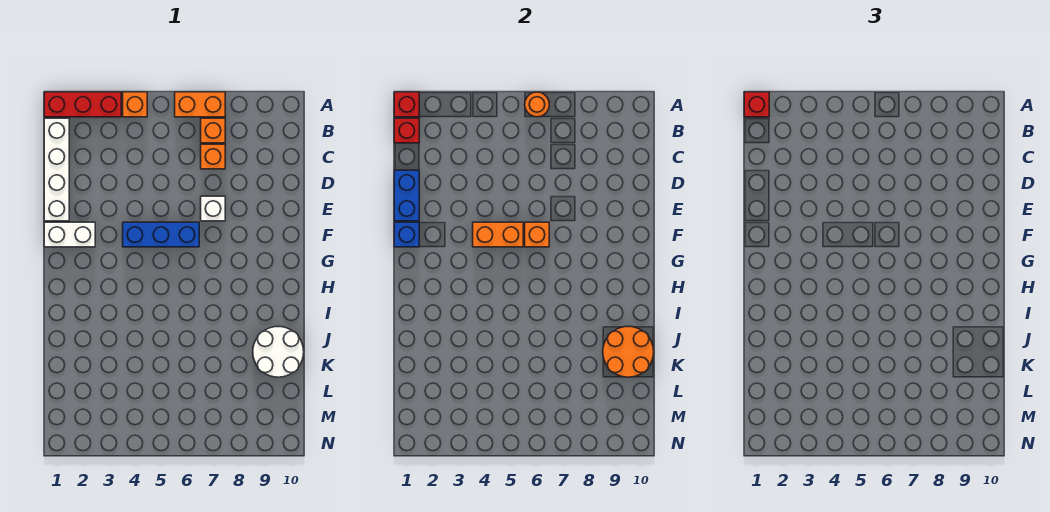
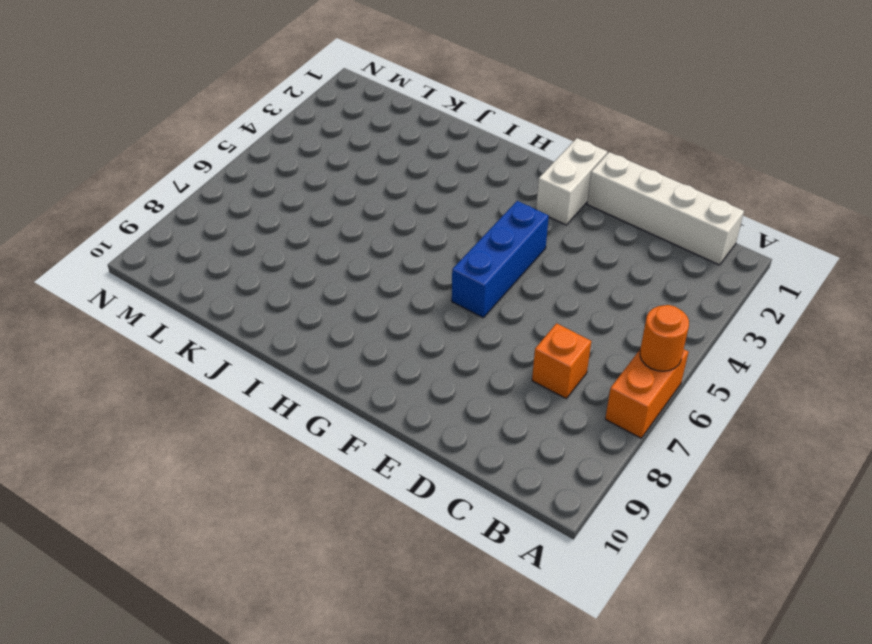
none -> red brick A1:A3 level 1
none -> orange brick A4 level 1
none -> orange brick B7 level 1

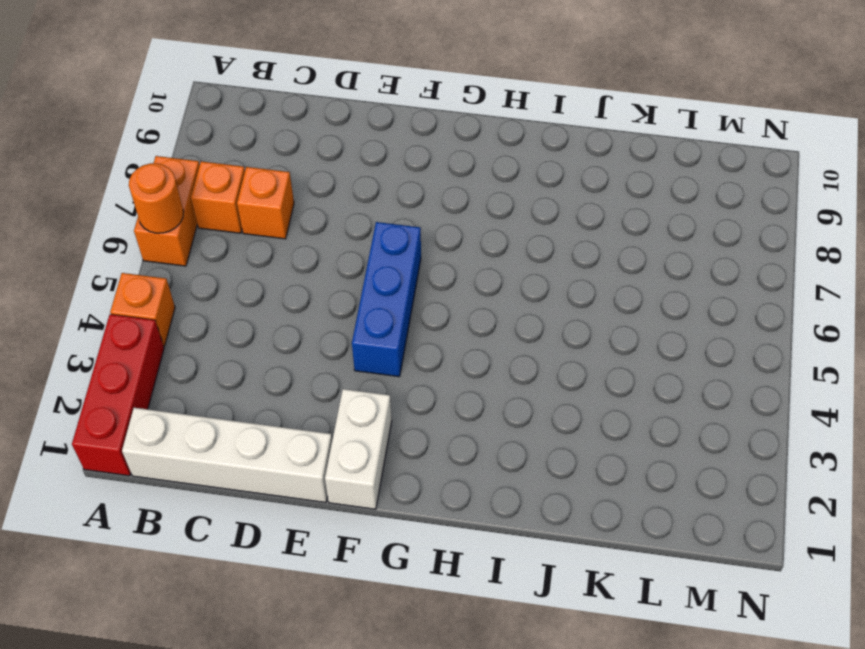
none -> white brick E7 level 1
none -> white round brick J9:K10 level 1
none -> red brick A1 level 2

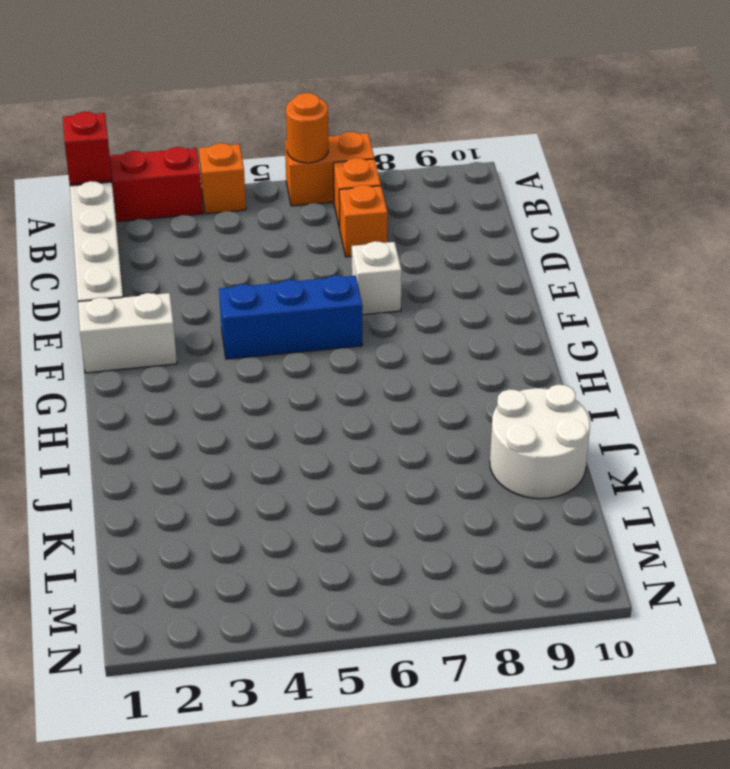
none -> red brick B1 level 2
none -> blue brick D1:E1 level 2
none -> blue brick F1 level 2

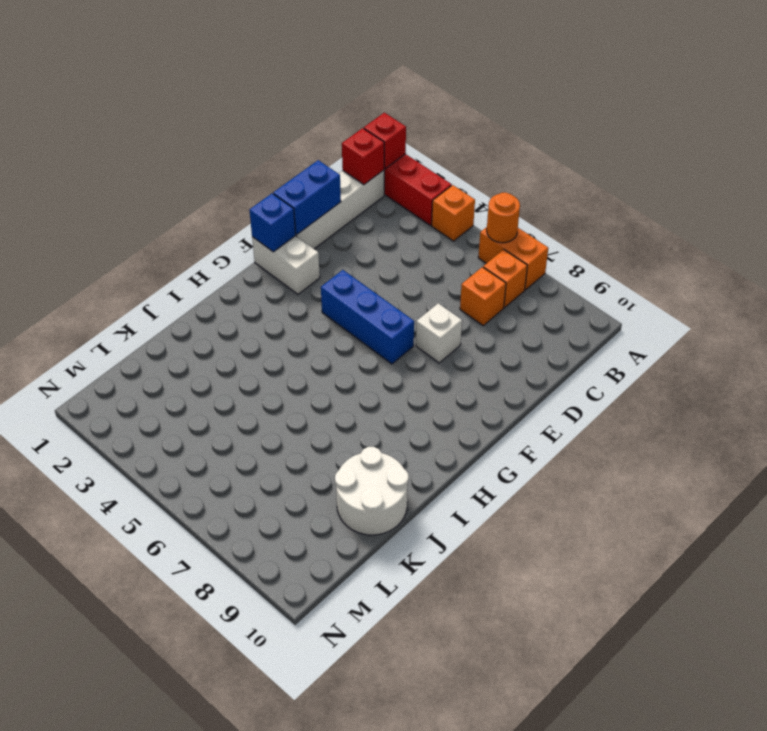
none -> orange brick F4:F5 level 2
none -> orange brick F6 level 2
none -> orange round brick J9:K10 level 2

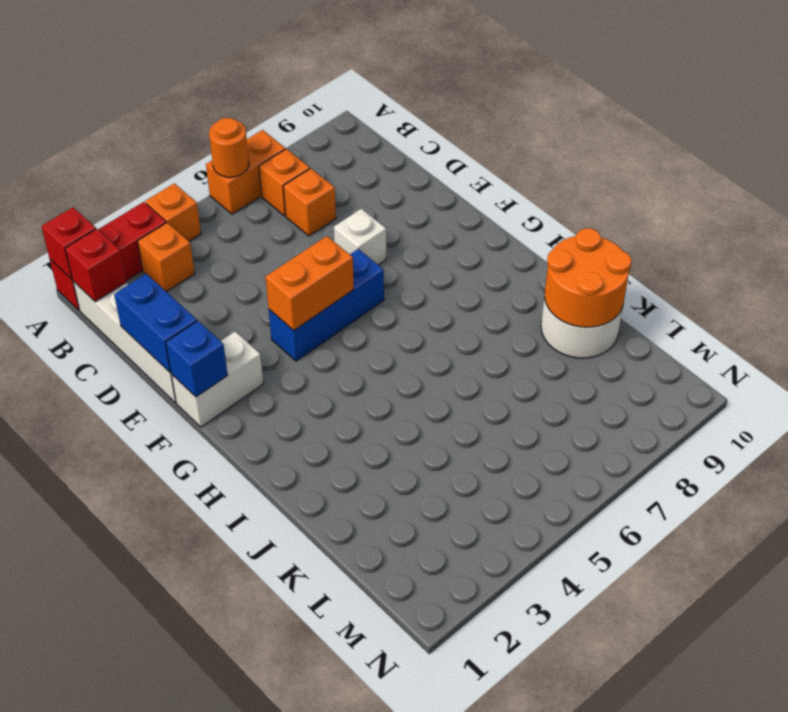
orange brick B3 level 1 -> orange brick F6 level 2
none -> red brick A1 level 3

